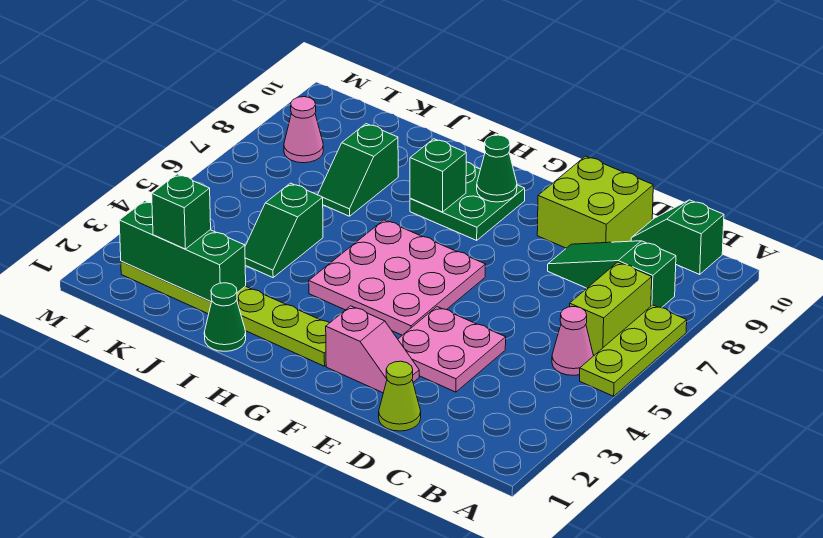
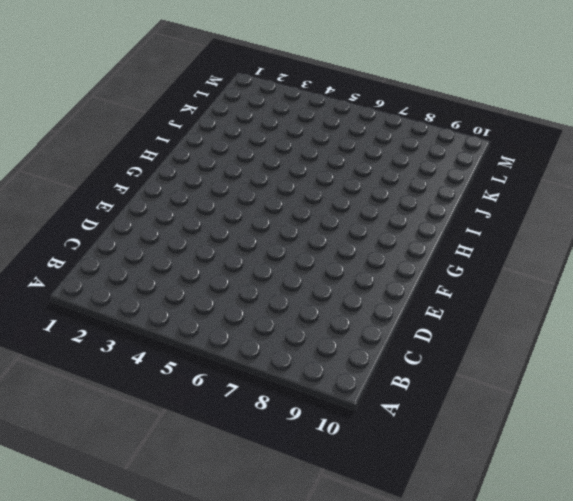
none -> lime plate A5:A7 level 1
none -> pink cone B5 level 1
none -> lime brick B6:B7 level 1

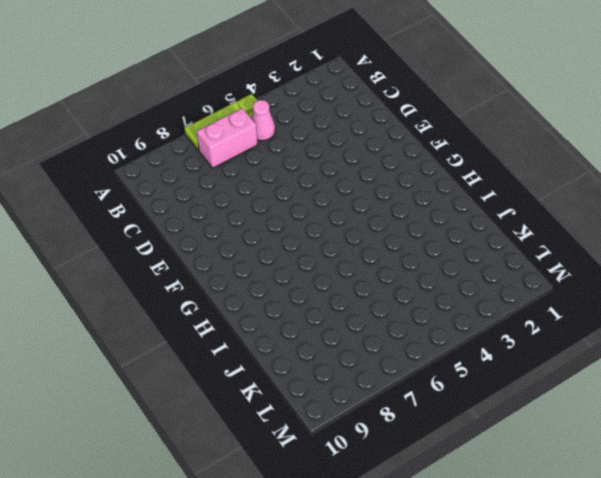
pink brick B6:B7 level 1 -> lime brick B6:B7 level 1
none -> green slope B8:D8 level 1 top B
none -> green slope B10:C10 level 1 top B
none -> lime cone D1 level 1

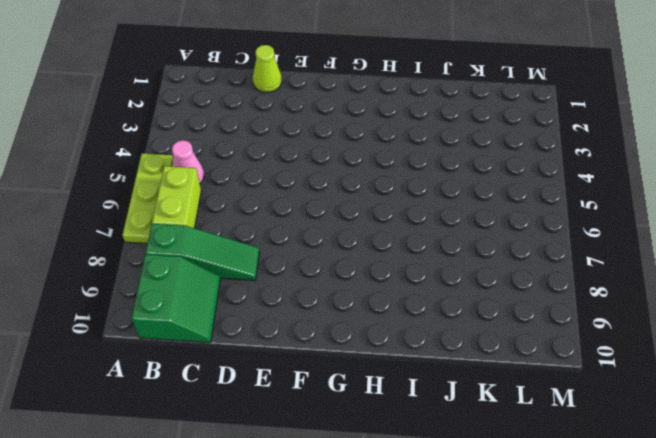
green slope B9:C10 level 1 top B -> green slope B10:C10 level 1 top B
none -> pink plate D3:E4 level 1
none -> lime brick D9:E10 level 1
none -> pink slope E2:F2 level 1 top F

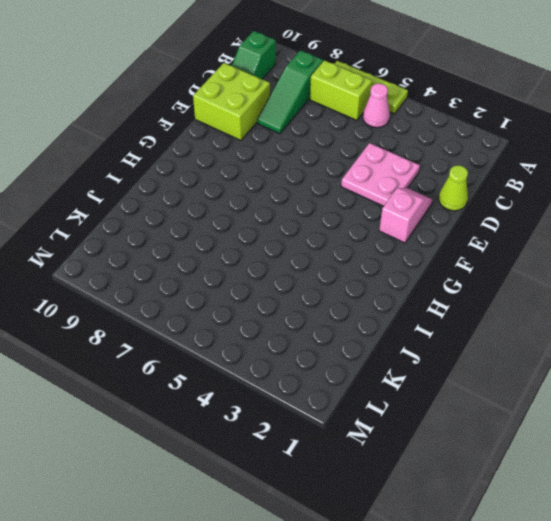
none -> pink plate F4:H6 level 1
none -> lime plate G2:L2 level 1
none -> green plate G8:H9 level 1

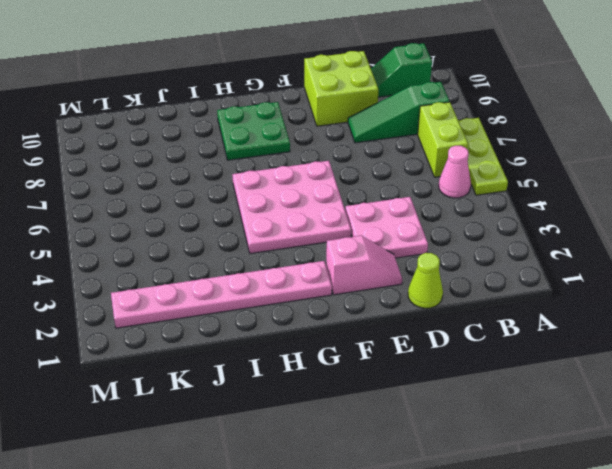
pink plate G2:L2 level 1 -> lime plate G2:L2 level 1
none -> green cone I1 level 1
none -> green slope J4:J5 level 1 top 5
none -> green slope J7:J8 level 1 top 8

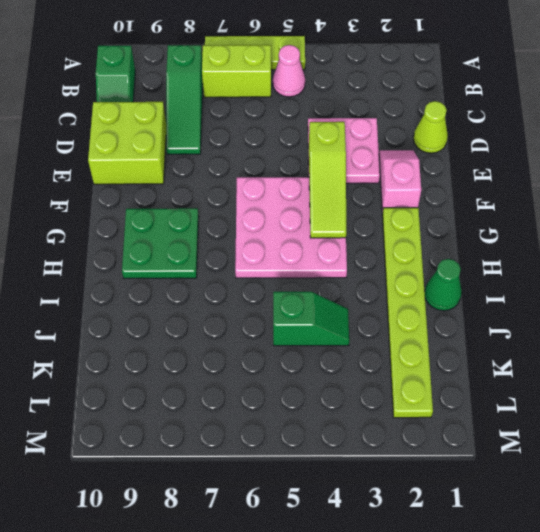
lime slope E4:G4 level 2 top E -> none
none -> green slope J7:J8 level 1 top 8
none -> pink cone L8 level 1
none -> green cone G9 level 2

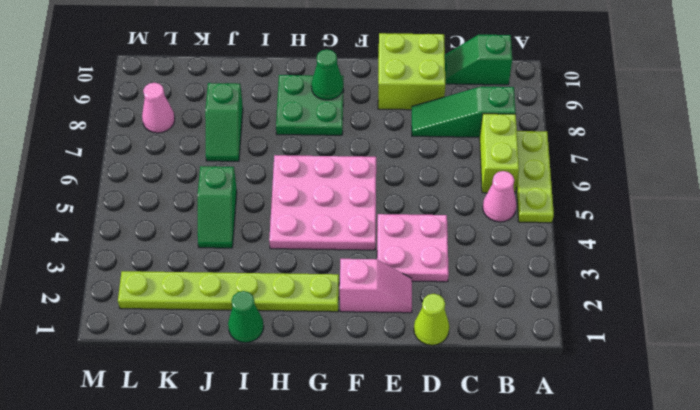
none -> green brick H8 level 2
none -> green brick J2:L2 level 2
none -> green brick K2 level 3

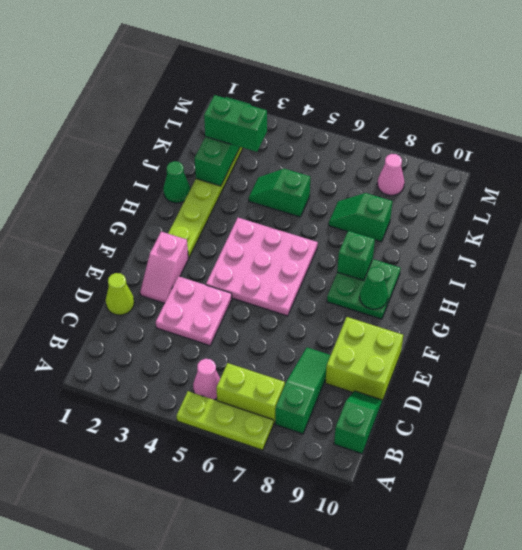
green brick K2:K3 level 3 -> green brick K2 level 3

